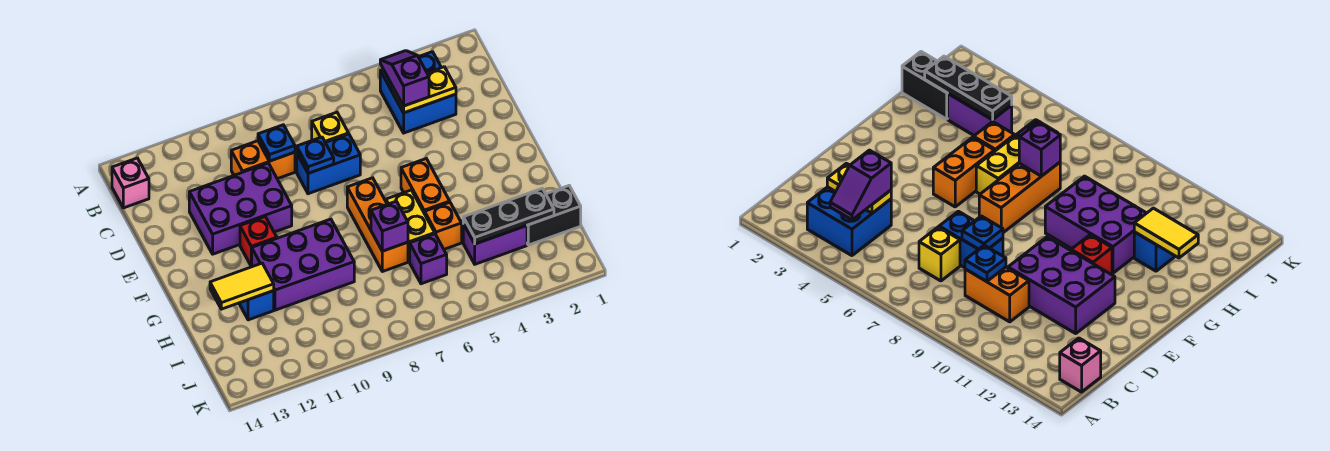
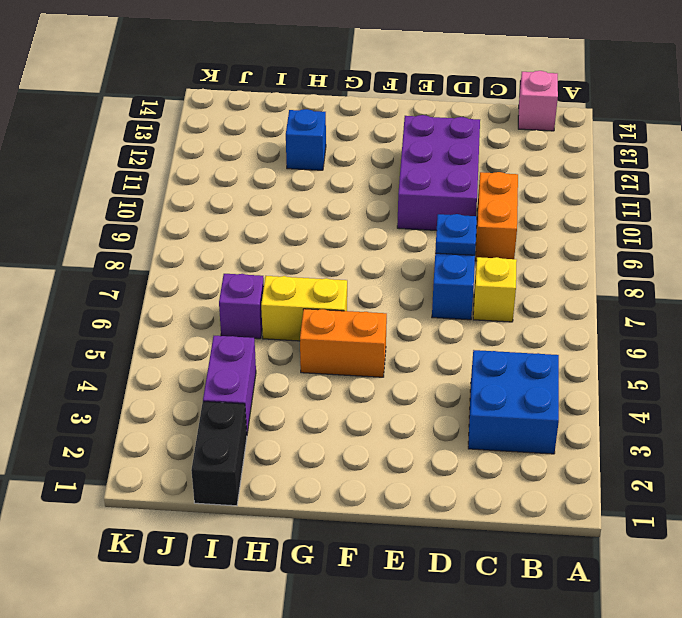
none -> orange brick F7:H7 level 1
none -> red brick F11 level 1
none -> purple brick G9:H11 level 1

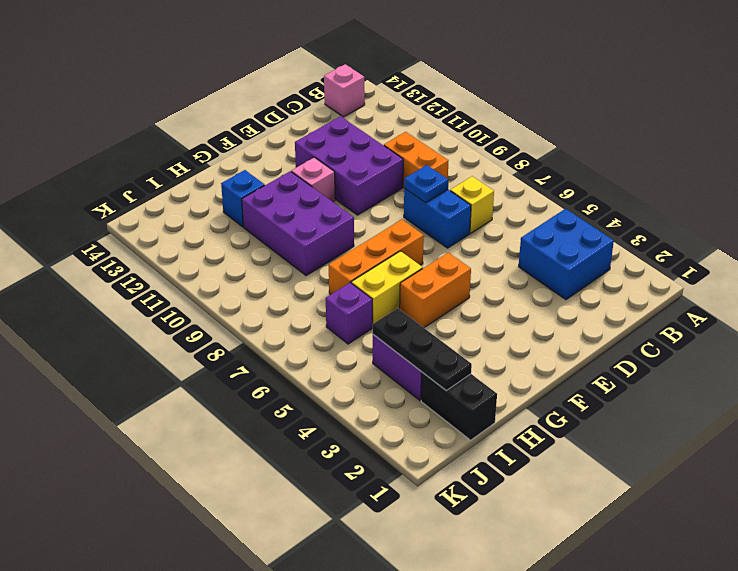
pink brick F11 level 1 -> red brick F11 level 1
none -> orange brick H5 level 1
none -> yellow plate C3:C4 level 2
none -> blue plate C9 level 2

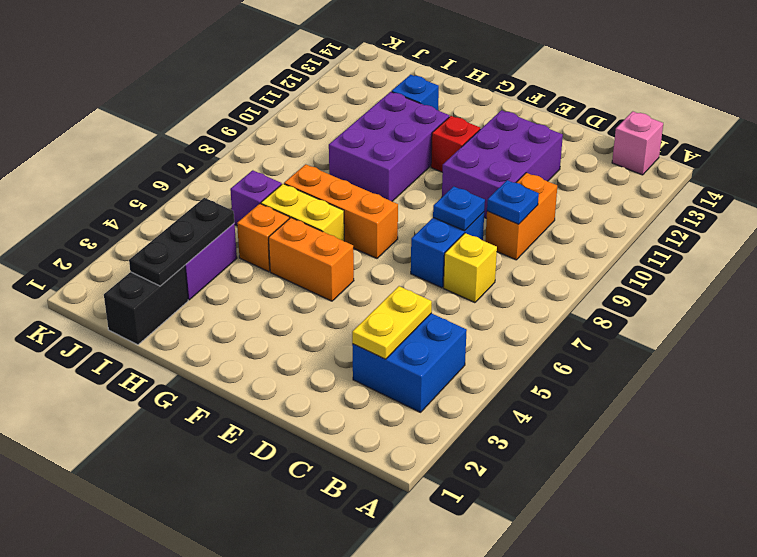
none -> purple brick H7 level 2
none -> yellow tile H12:H13 level 2
none -> purple slope B4:C4 level 3 top C

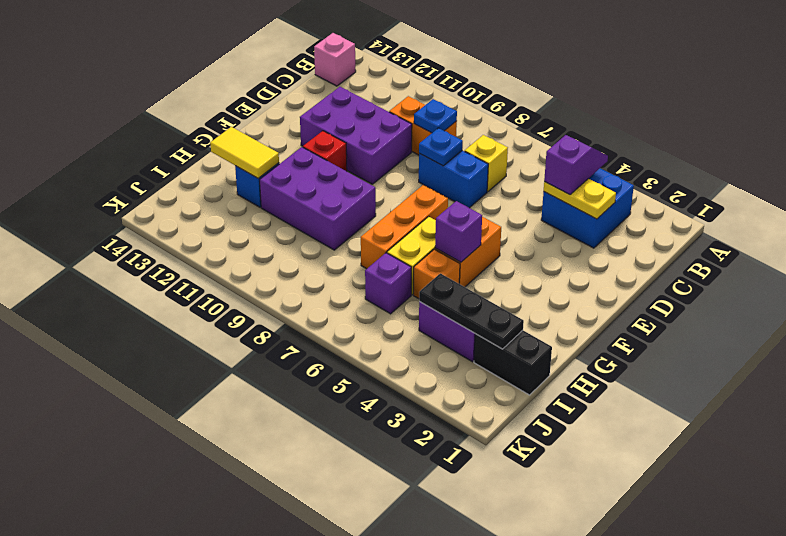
purple brick G5 level 2 -> purple brick H7 level 2

